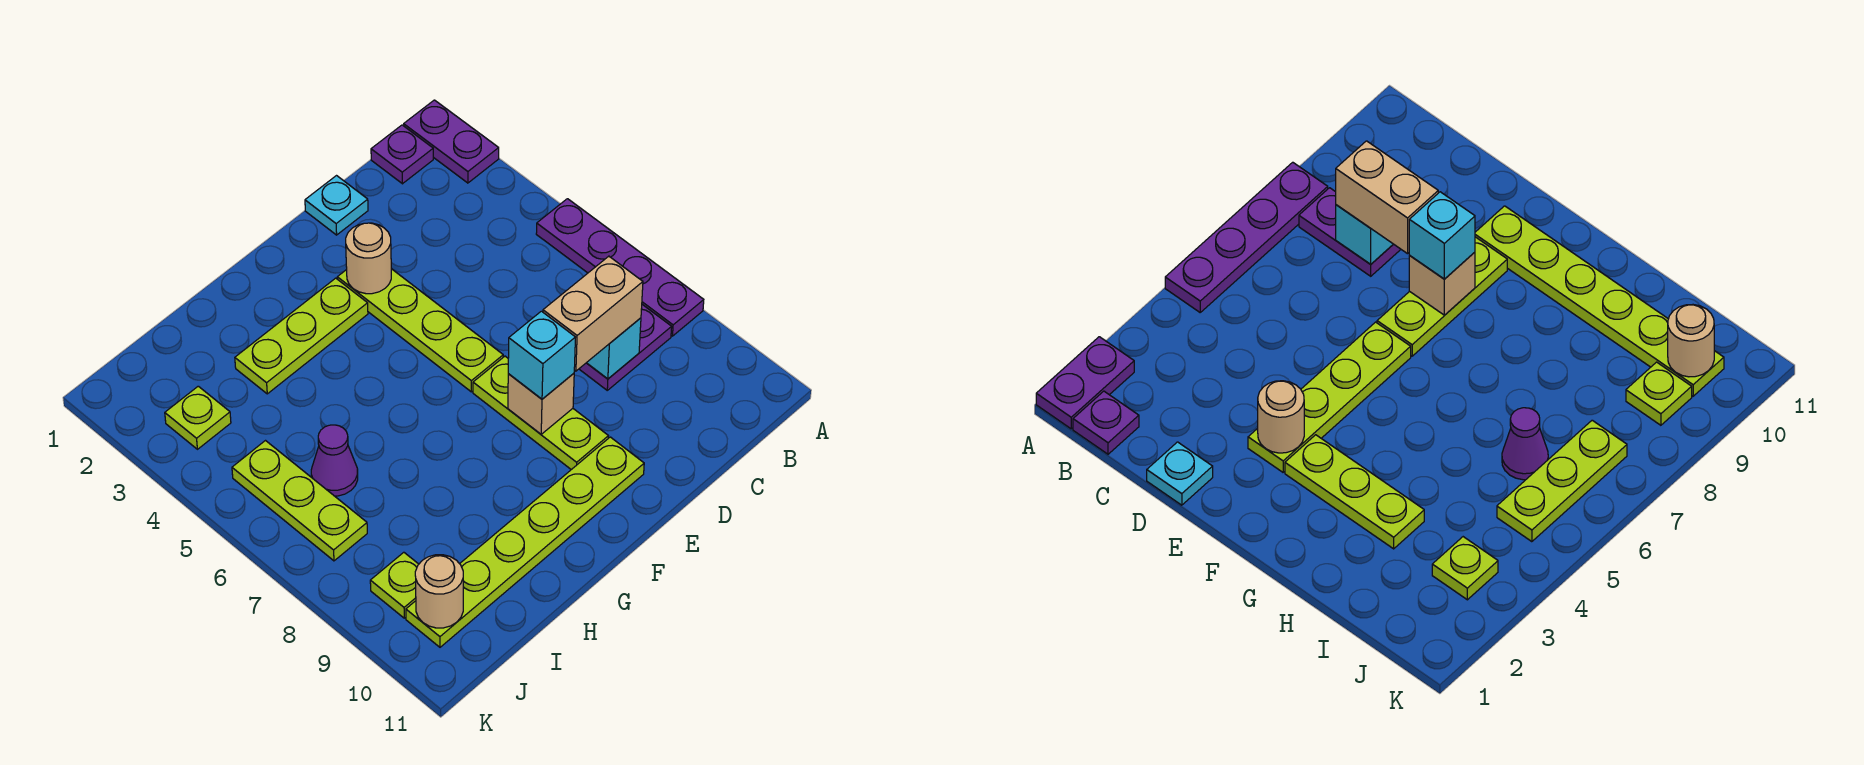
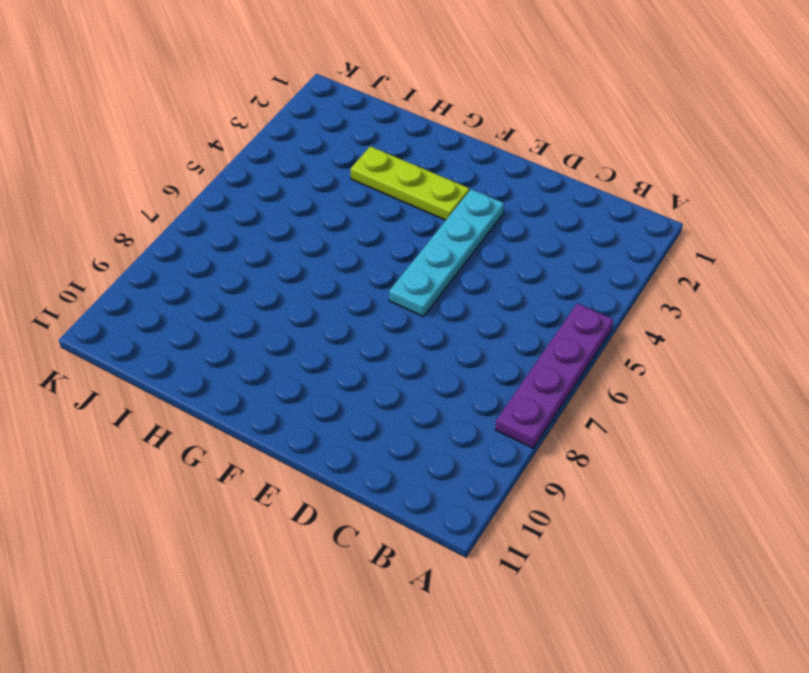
cyan plate E3:E6 level 1 -> lime plate E3:E6 level 1
none -> purple plate A1:A2 level 1
none -> purple plate B1 level 1
none -> purple plate B8:C8 level 1

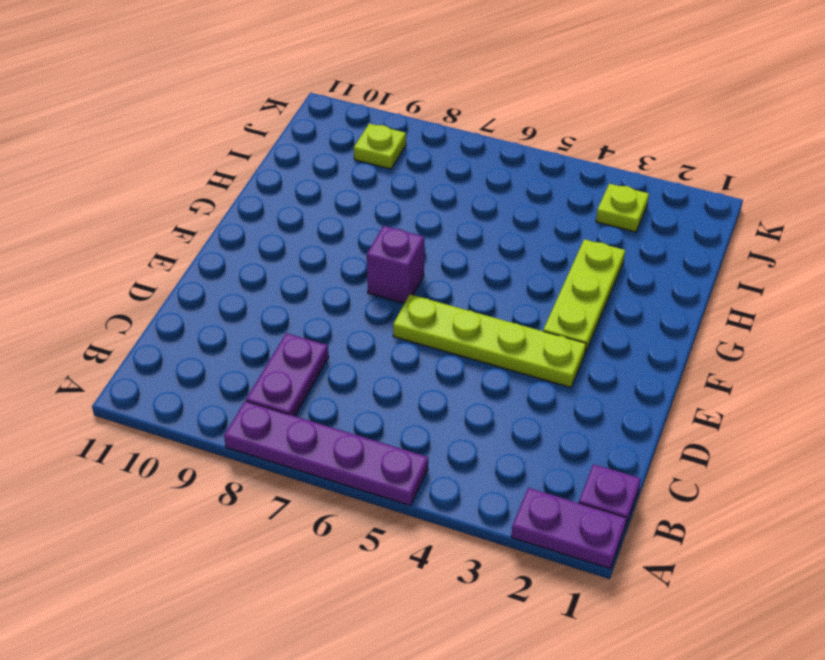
purple brick F7 level 1 -> none
none -> cyan plate D1 level 1
none -> lime plate E7:E9 level 1
none -> lime plate E10:J10 level 1

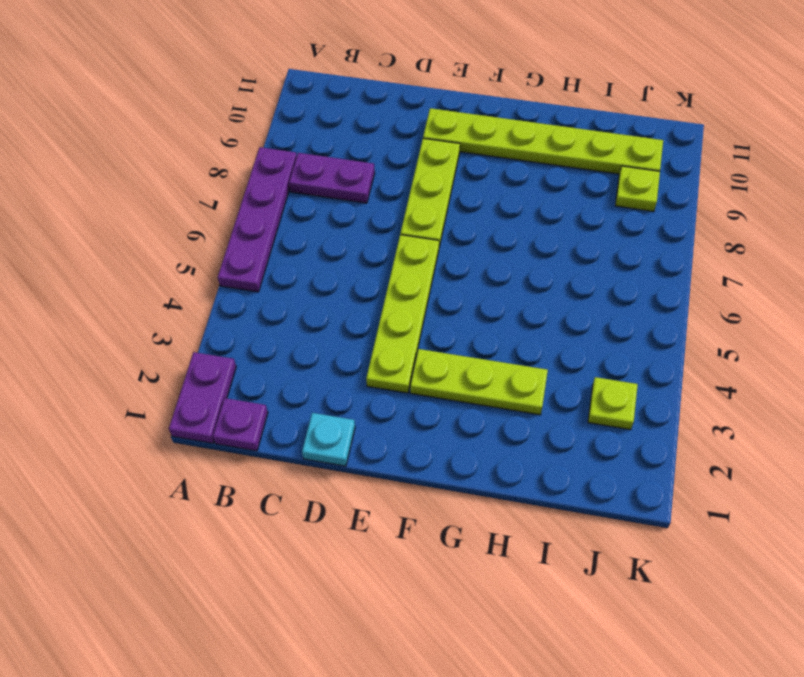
none -> purple cone I6 level 1
none -> lime plate J5:J7 level 1
none -> cyan brick C8 level 2

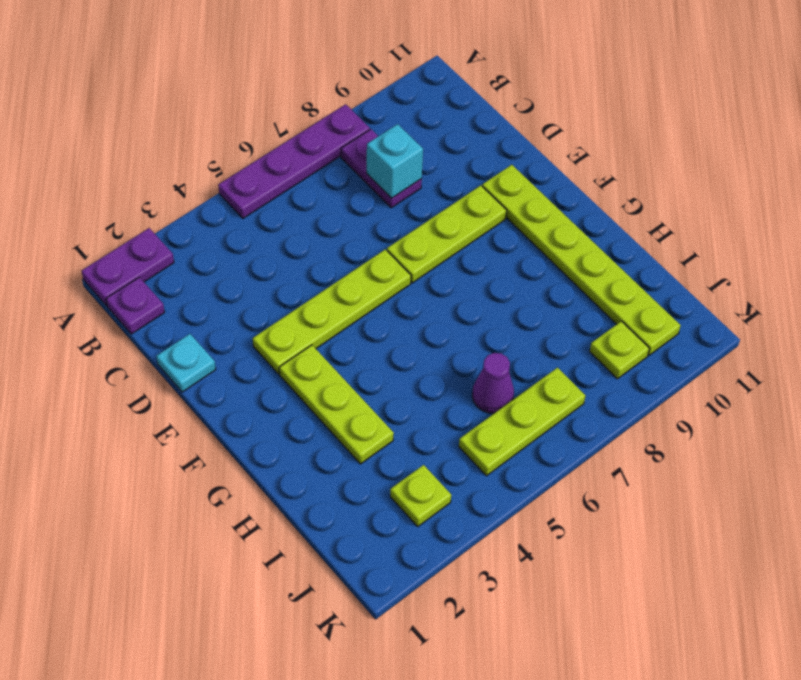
none -> tan round brick E3 level 2
none -> tan brick E8 level 2
none -> tan round brick J10 level 2

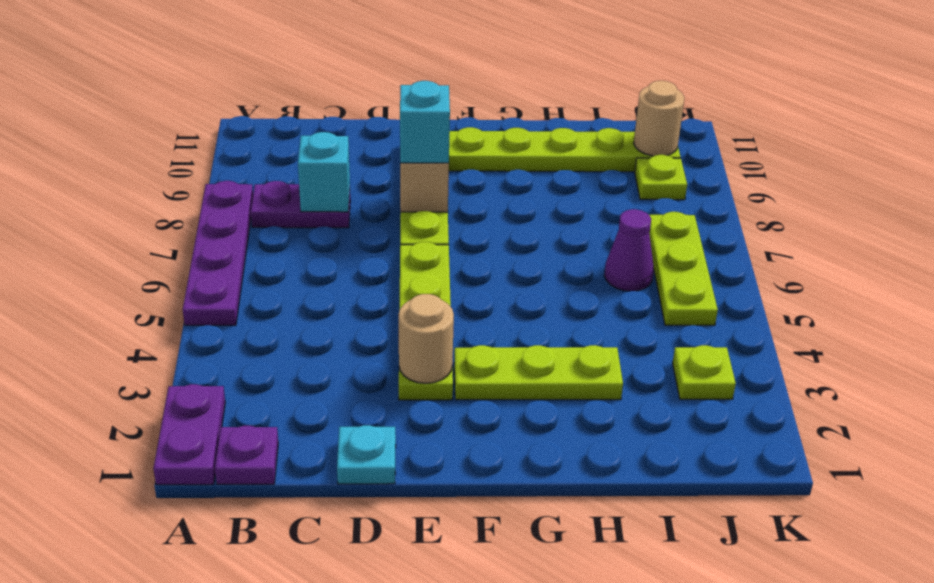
none -> tan brick C8:D8 level 3

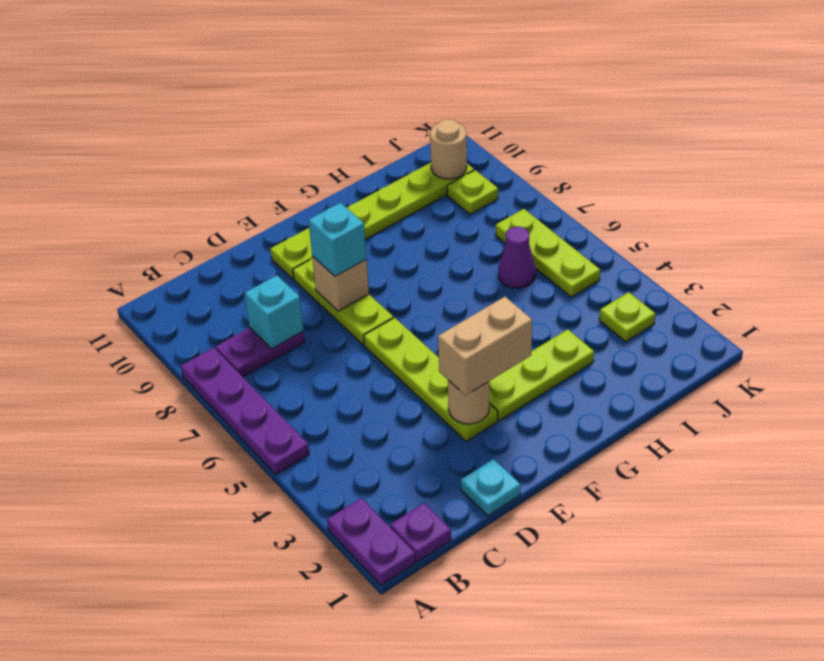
tan brick E3:F3 level 3 -> tan brick C8:D8 level 3

